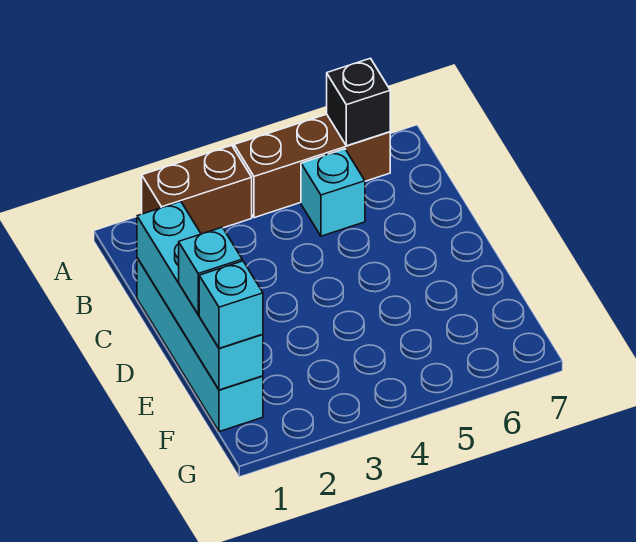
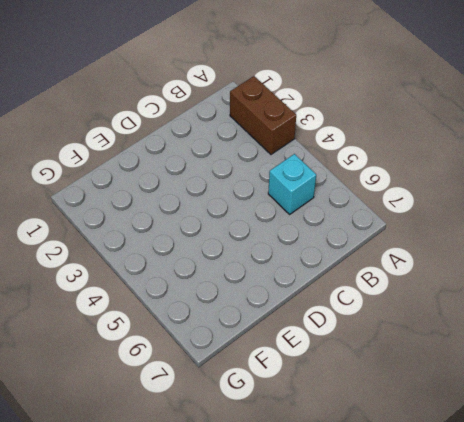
none -> brown brick A4:A6 level 1
none -> cyan brick C1:F1 level 1

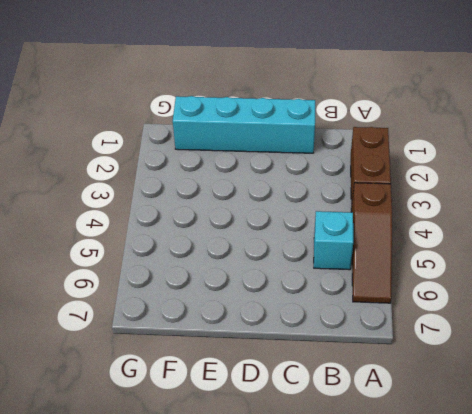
brown slope A4:A6 level 1 top 4 -> brown brick A4:A6 level 1
none -> black brick A6 level 2
none -> cyan brick C1:F1 level 2

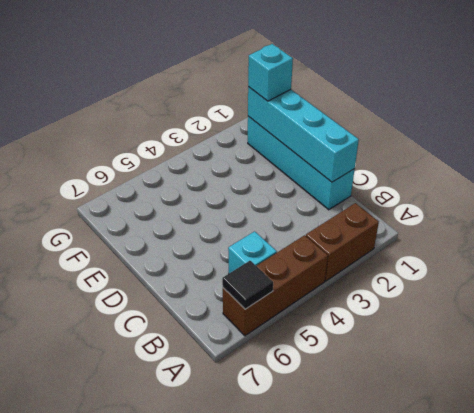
black tile A6 level 2 -> black brick A6 level 2
none -> cyan brick E1 level 3

